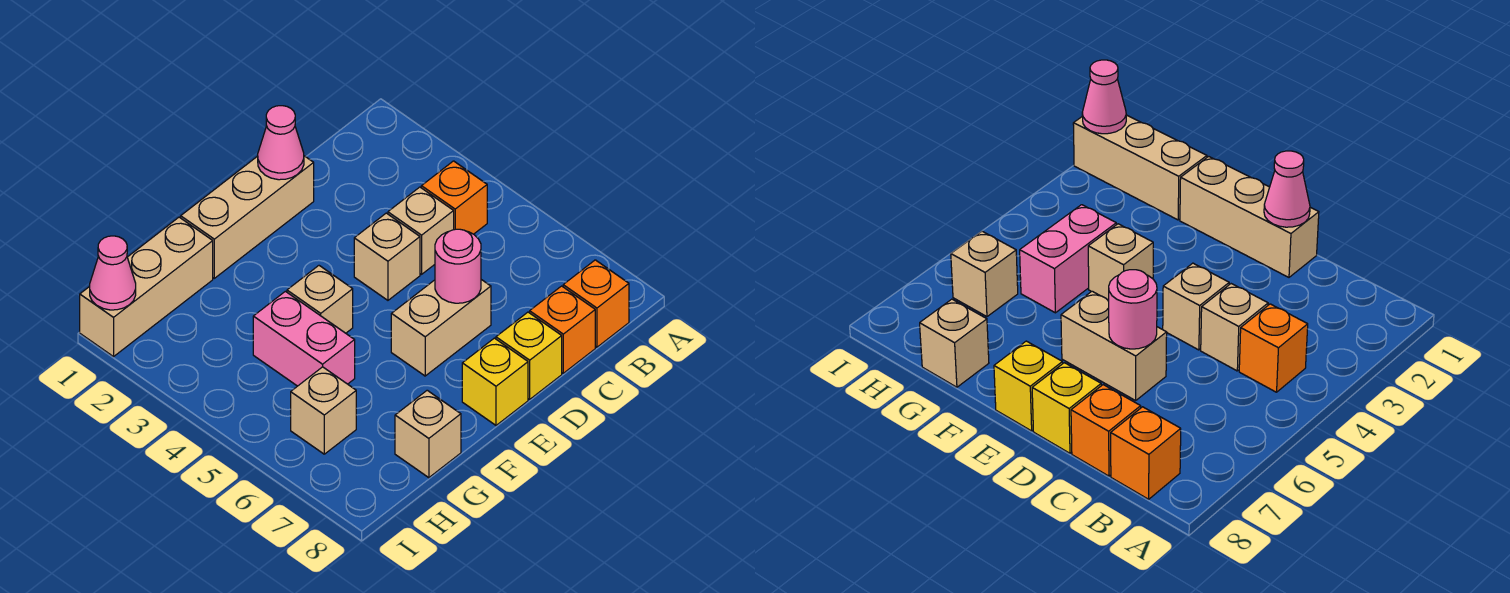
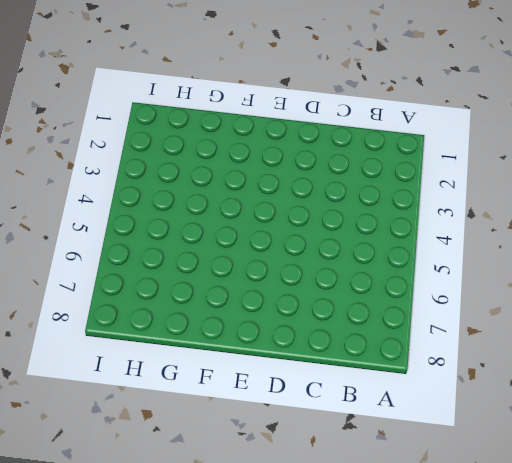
none -> orange brick B4 level 1
none -> orange brick B8 level 1
none -> tan brick C4 level 1

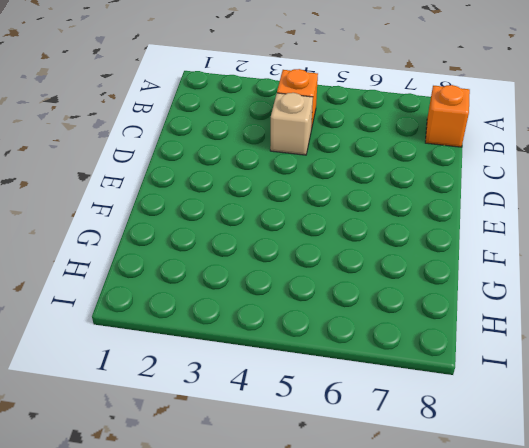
none -> orange brick C8 level 1
none -> tan brick D1:F1 level 1
none -> tan brick D4 level 1

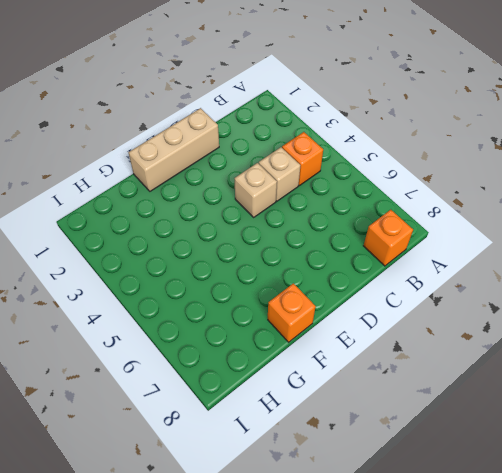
orange brick F8 level 1 -> orange brick C8 level 1
none -> tan brick D6:E6 level 1
none -> yellow brick D8 level 1
none -> yellow brick E8 level 1

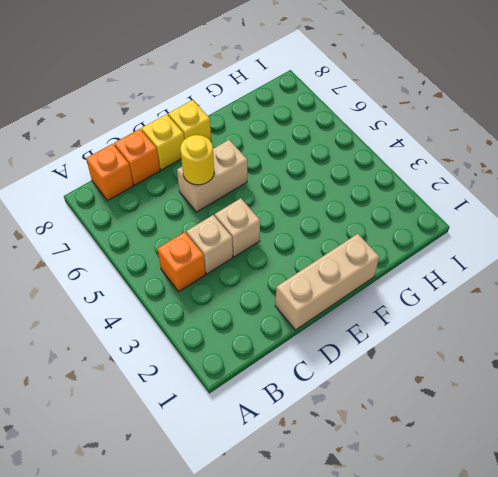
yellow round brick D6 level 2 -> pink round brick D6 level 2
none -> tan brick F4 level 1
none -> tan brick G1:I1 level 1
none -> pink brick G4:G5 level 1

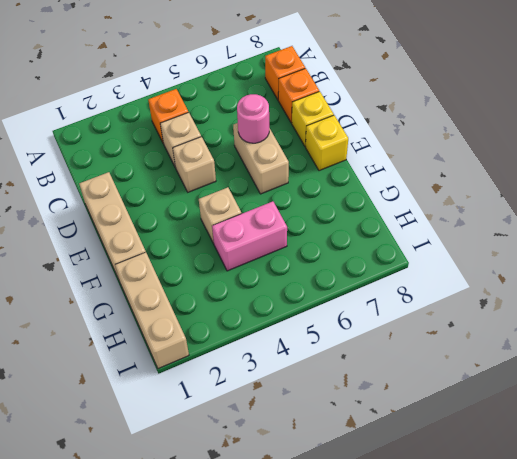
none -> tan brick G8 level 1
none -> tan brick H6 level 1
none -> pink cone D1 level 2

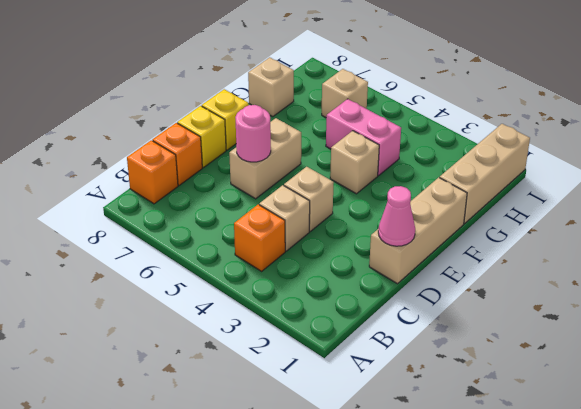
none -> pink cone I1 level 2

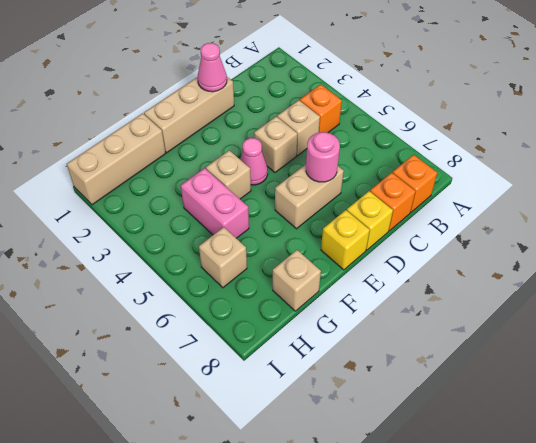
pink cone E4 level 1 -> pink cone I1 level 2

